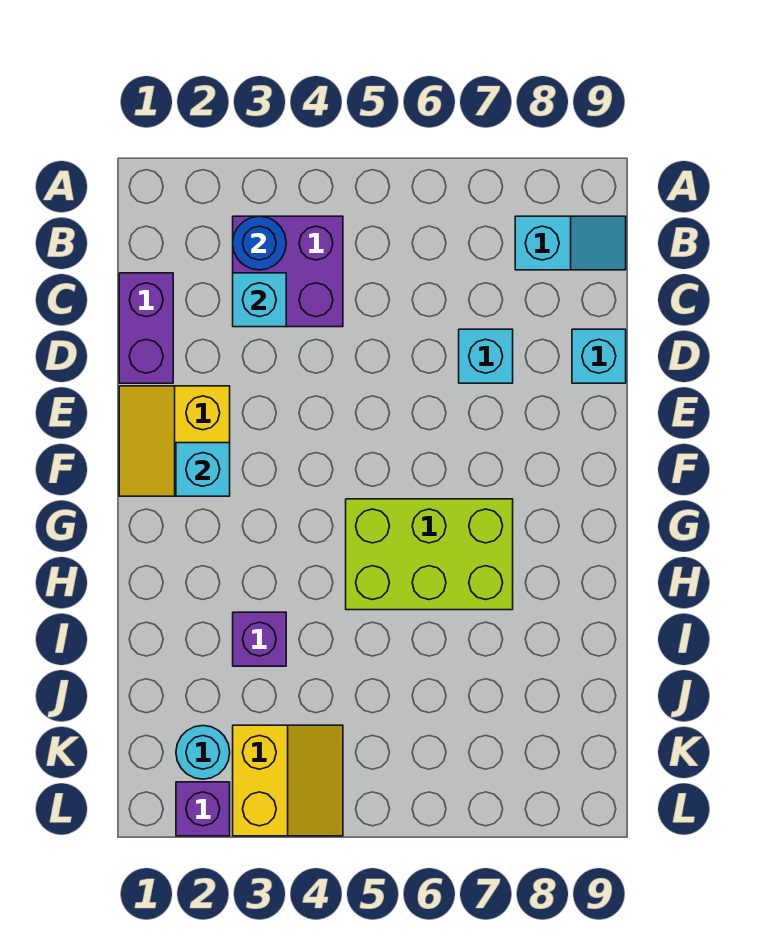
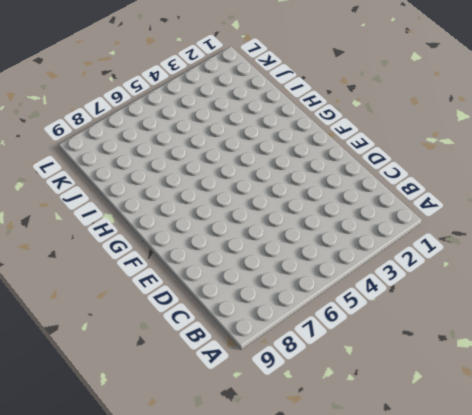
none -> purple brick B3:C4 level 1
none -> cyan slope B8:B9 level 1 top 8
none -> purple brick C1:D1 level 1

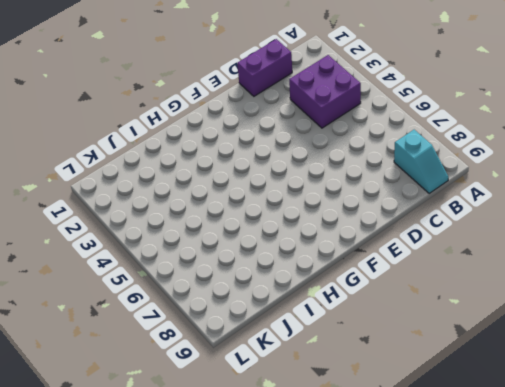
none -> cyan brick D7 level 1
none -> cyan brick D9 level 1
none -> yellow slope E1:F2 level 1 top 2

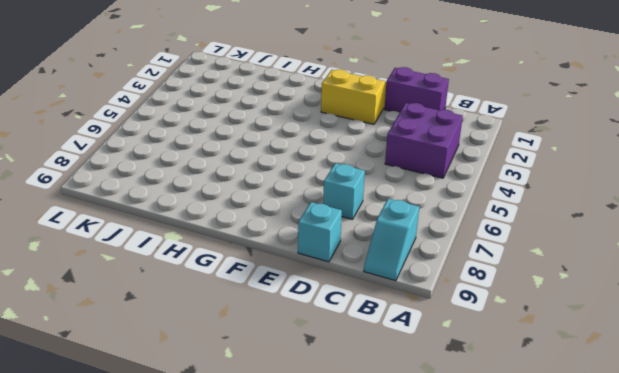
none -> lime brick G5:H7 level 1
none -> purple brick I3 level 1
none -> cyan round brick K2 level 1

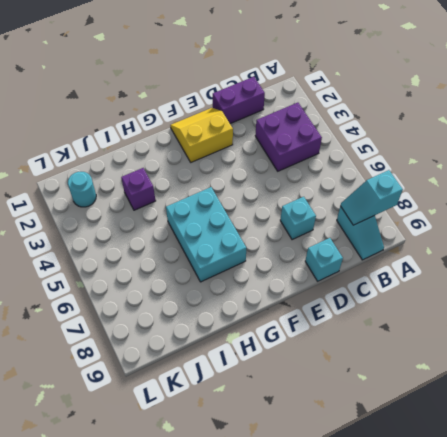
cyan slope A8:B8 level 2 top A -> none
cyan brick G5:H7 level 1 -> lime brick G5:H7 level 1
none -> yellow slope K3:L4 level 1 top 3
none -> purple brick L2 level 1
none -> blue round brick B3 level 2

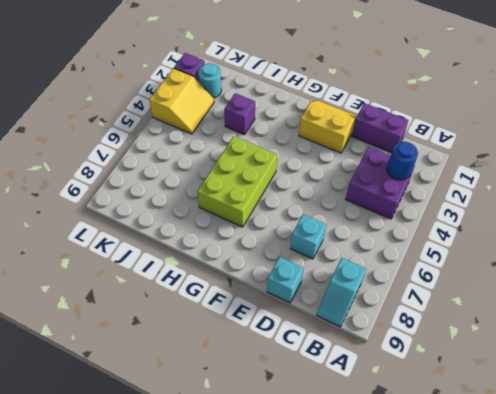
yellow slope K3:L4 level 1 top L -> yellow slope K3:L4 level 1 top 3
none -> cyan brick C3 level 2
none -> cyan brick F2 level 2

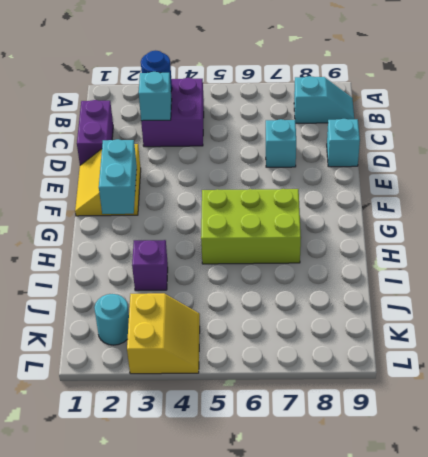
cyan brick F2:G2 level 2 -> cyan brick F2 level 2
none -> purple brick L2 level 1

